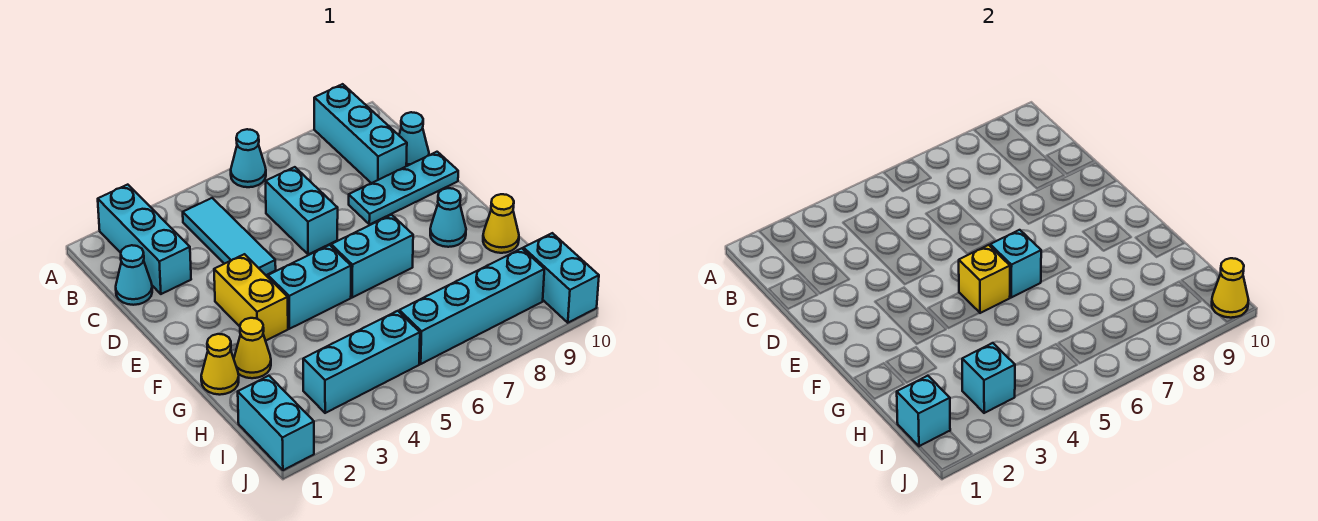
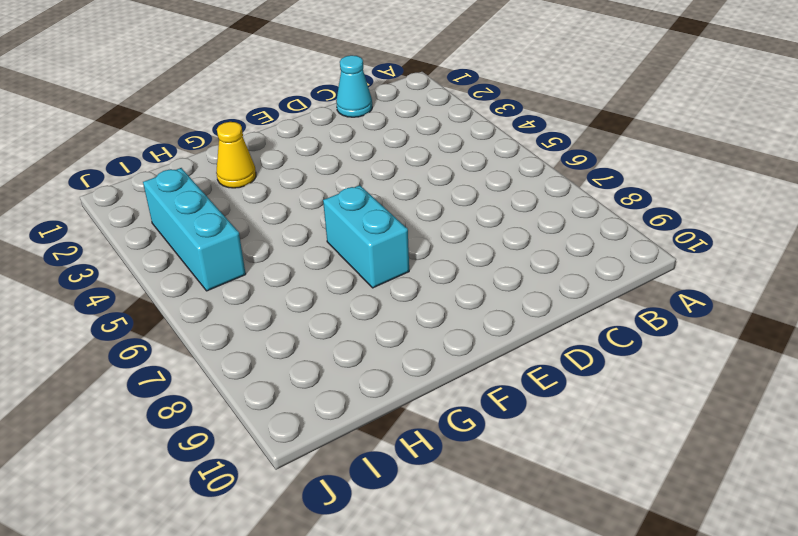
none -> cyan brick A2:C2 level 1
none -> cyan cone A6 level 1
none -> cyan brick A9:C9 level 1

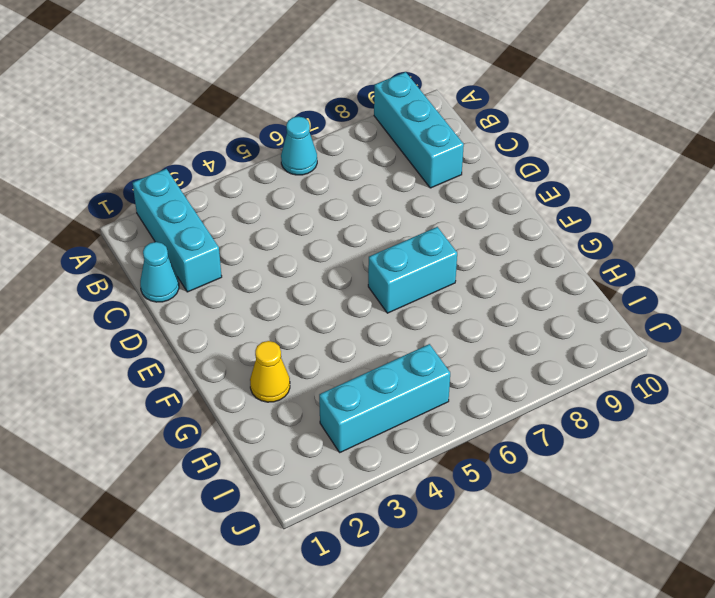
none -> cyan tile B4:D4 level 1
none -> cyan brick C6:D6 level 1
none -> cyan cone C10 level 1

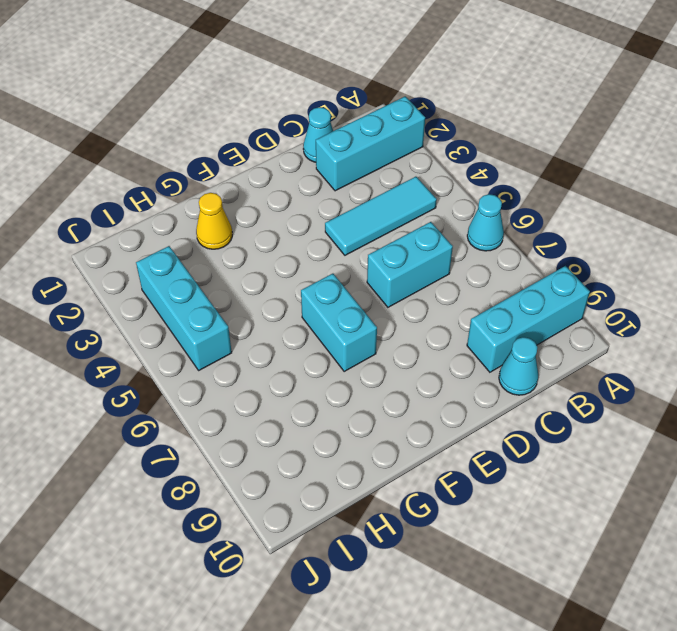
none -> cyan plate D8:D10 level 1
none -> yellow brick E3:F3 level 1
none -> cyan brick F4:F5 level 1

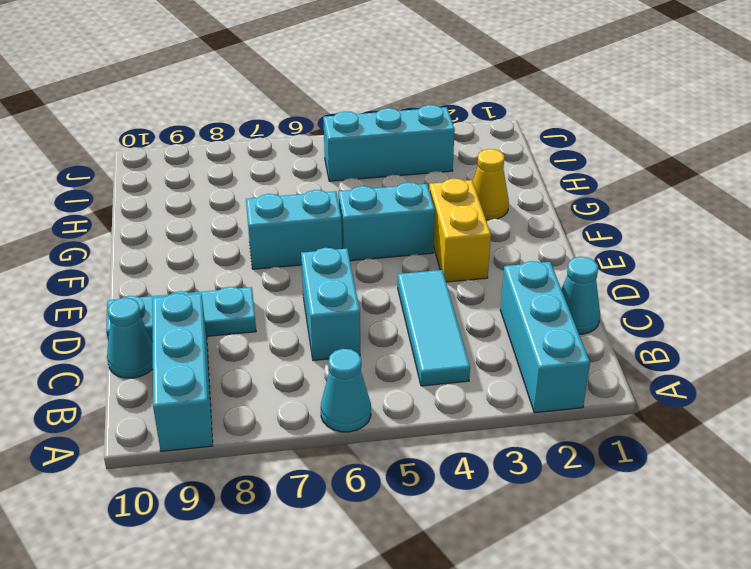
none -> cyan cone F9 level 1
none -> yellow cone G1 level 1
none -> yellow cone G10 level 1

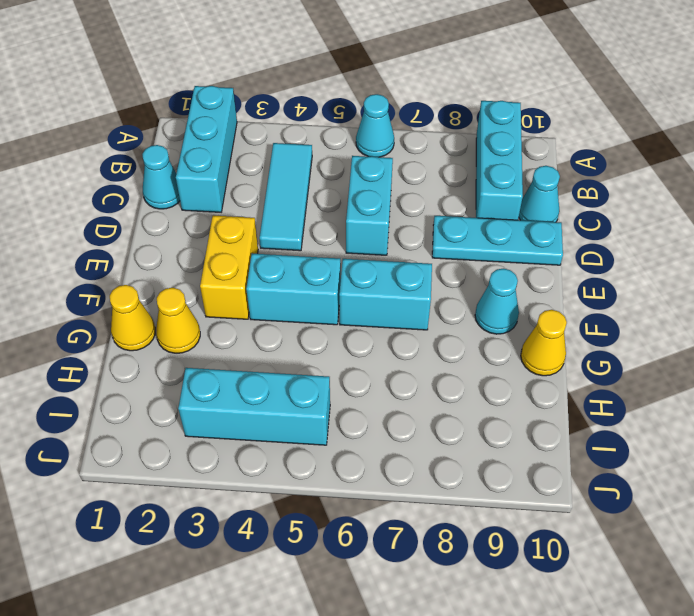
none -> cyan brick I1:J1 level 1
none -> cyan brick I6:I9 level 1
none -> cyan brick I10:J10 level 1

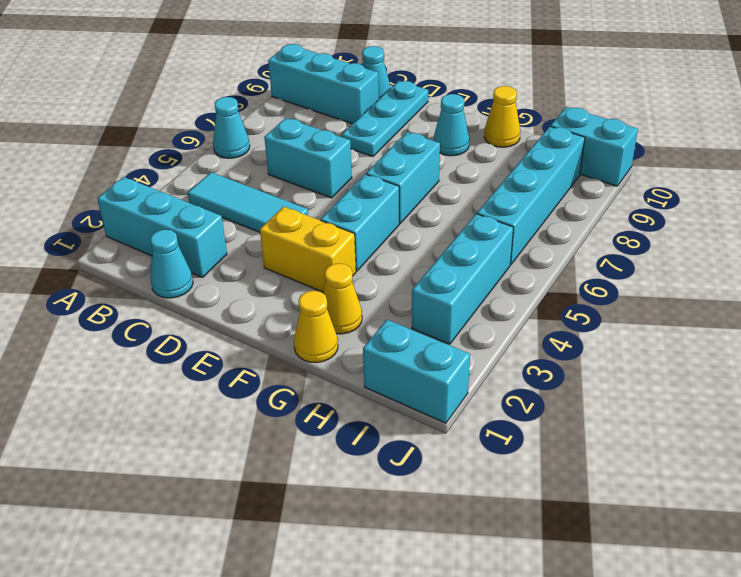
none -> yellow brick F5 level 2
none -> cyan brick F6 level 2
none -> cyan brick I1 level 2

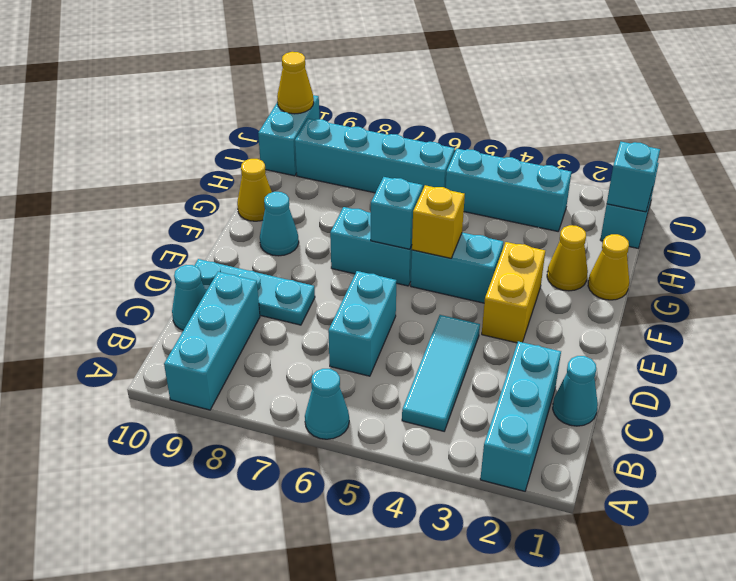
none -> cyan brick I3 level 2

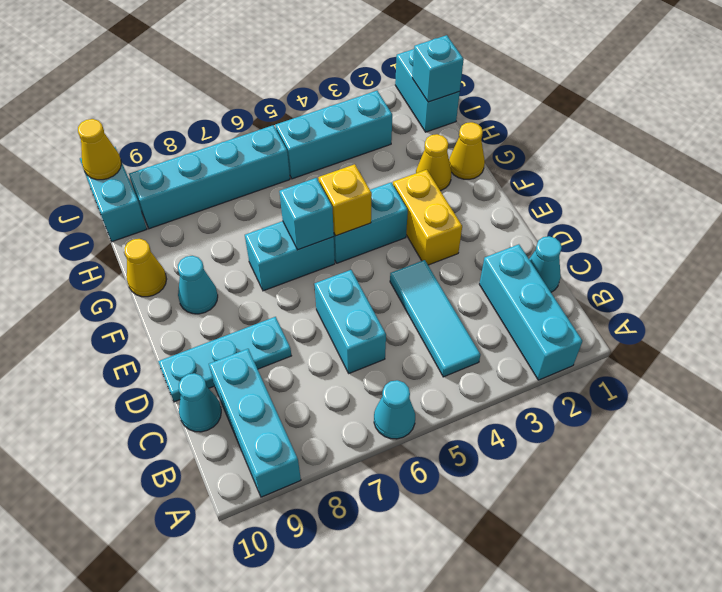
none -> cyan brick I3 level 2

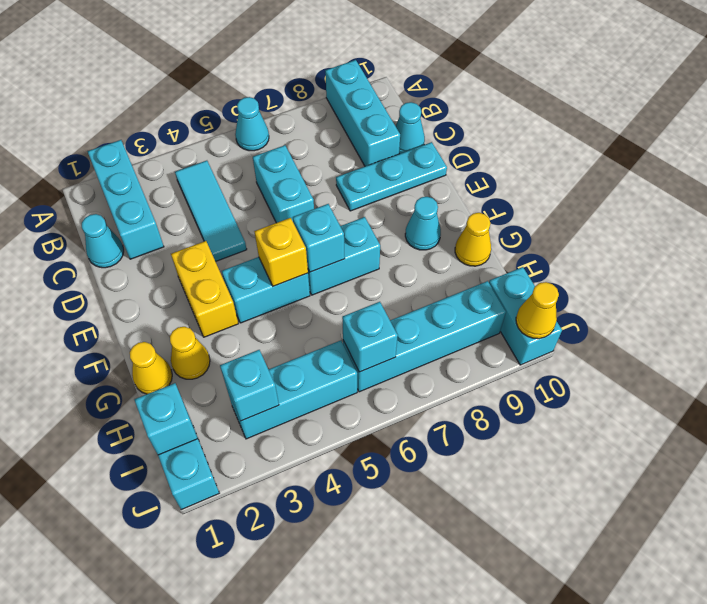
cyan brick I6 level 2 -> none

